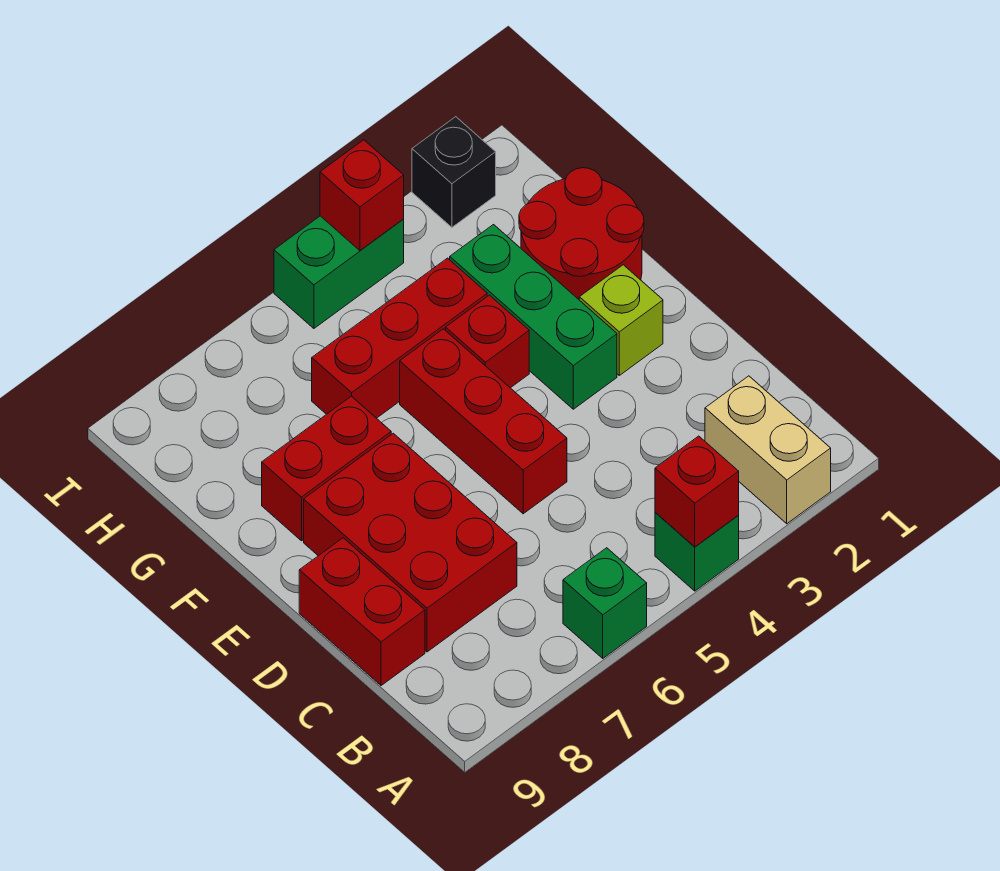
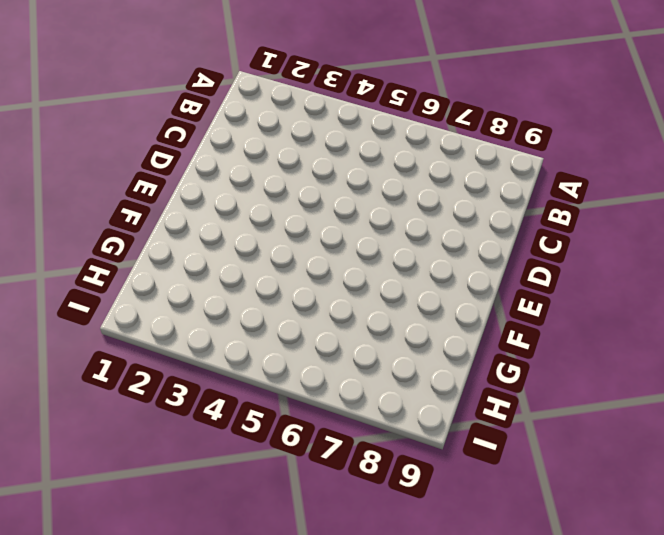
none -> tan brick A2:B2 level 1
none -> green brick A4 level 1
none -> green brick A6 level 1

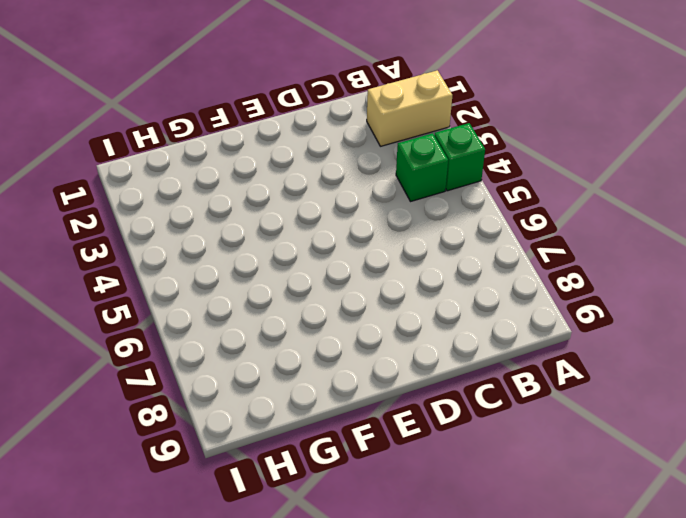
green brick B4 level 1 -> green brick A6 level 1
none -> red brick C7:E8 level 1
none -> red brick C9:D9 level 1
none -> red brick D5:F5 level 1

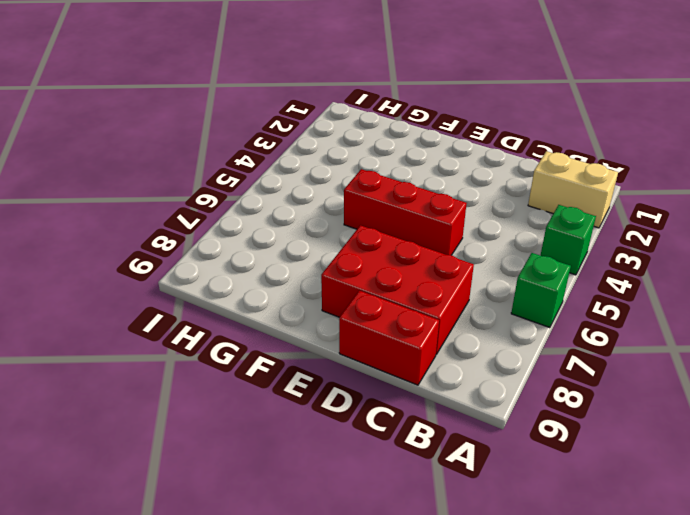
none -> lime brick E2 level 1
none -> green brick E3:G3 level 1
none -> red round brick F1:G2 level 1

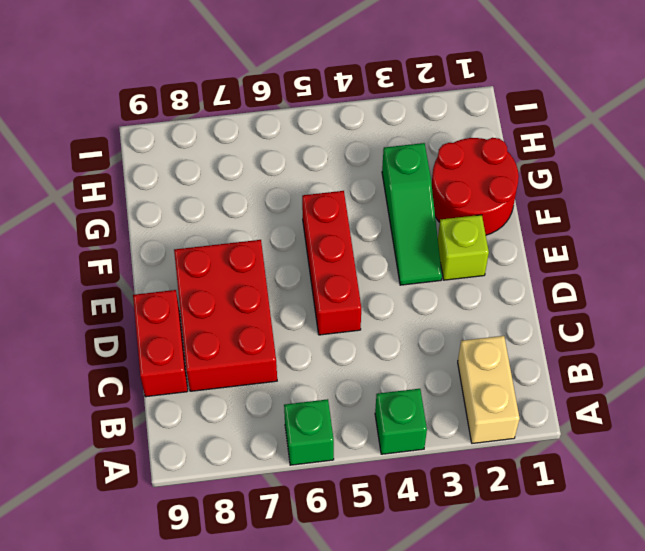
green slope E3:G3 level 1 top G -> green brick E3:G3 level 1
none -> red brick F4 level 1
none -> red brick F7:F8 level 1
none -> red brick G4:G6 level 1

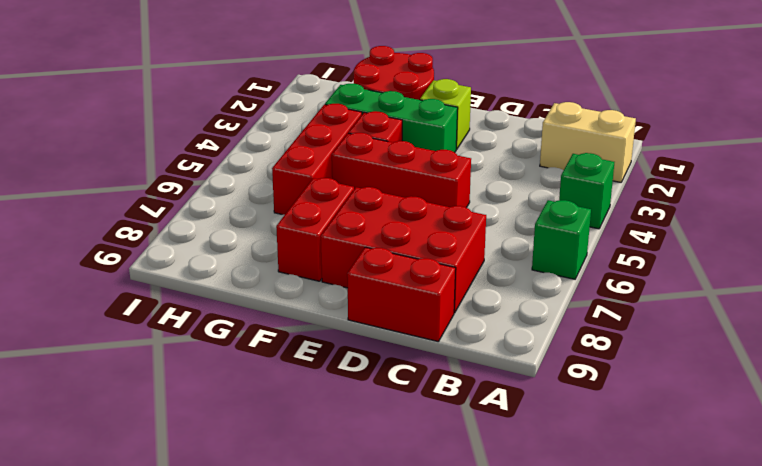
none -> black brick I2 level 1
none -> green brick I4:I5 level 1
none -> red brick A4 level 2

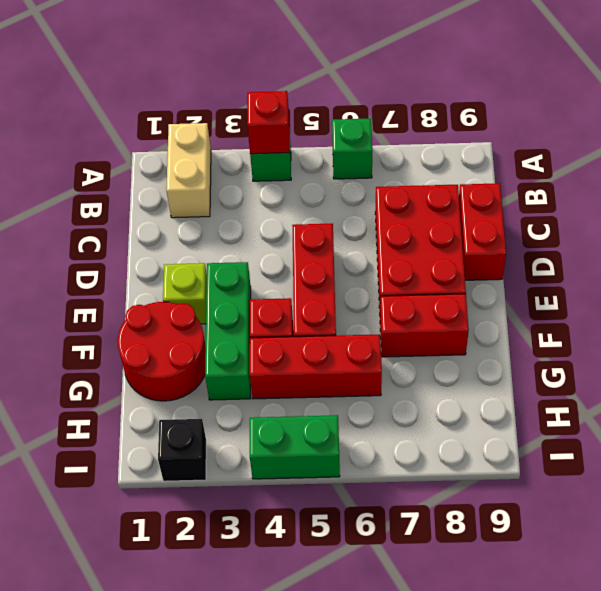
none -> red brick I4 level 2

